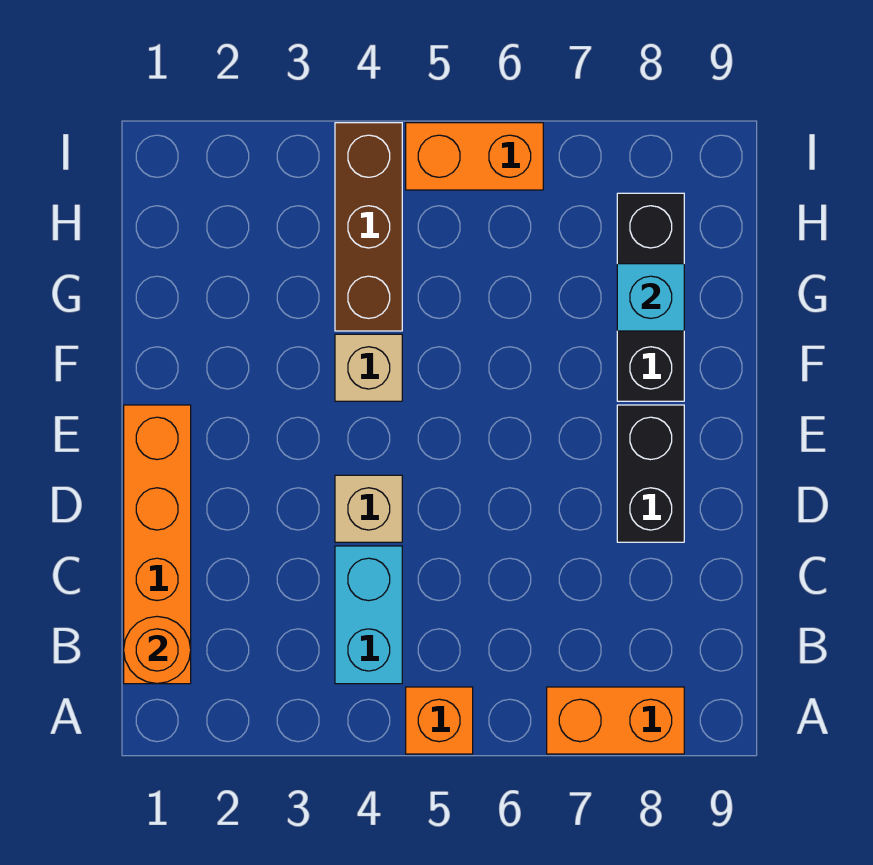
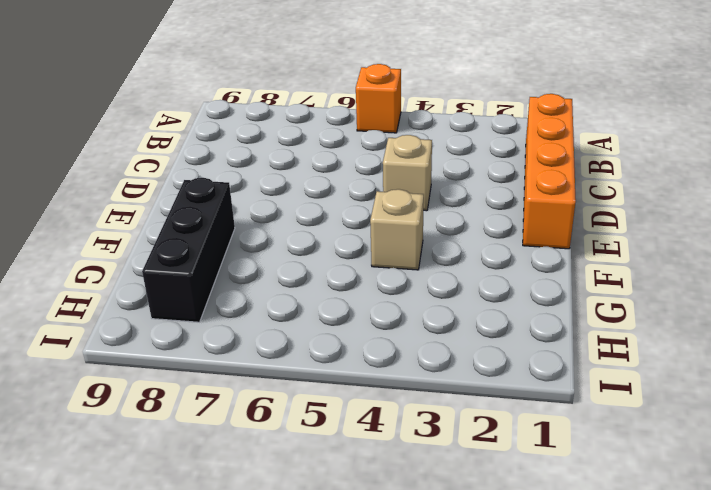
none -> orange brick A7:A8 level 1
none -> cyan brick B4:C4 level 1
none -> black brick D8:E8 level 1

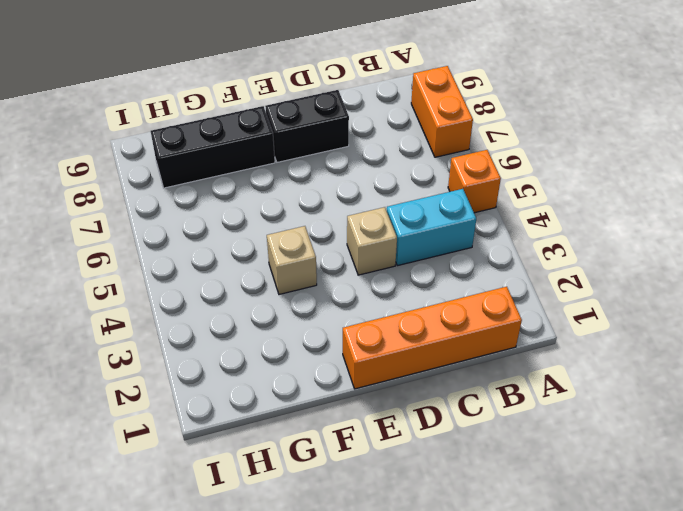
none -> brown brick G4:I4 level 1
none -> orange brick I5:I6 level 1
none -> orange round brick B1 level 2

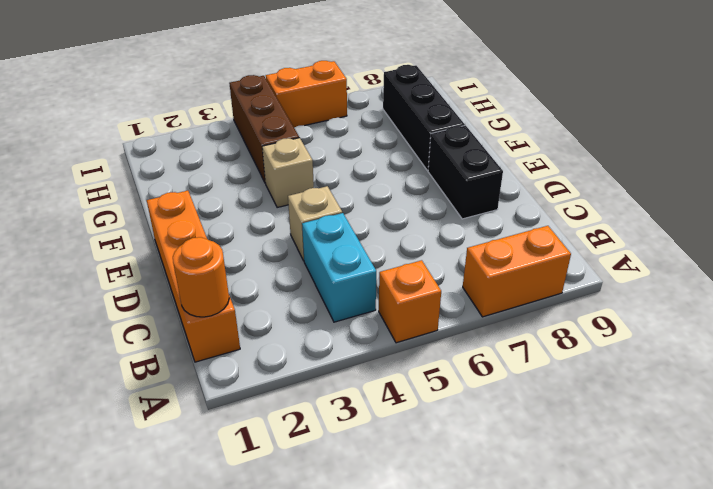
none -> cyan brick G8 level 2

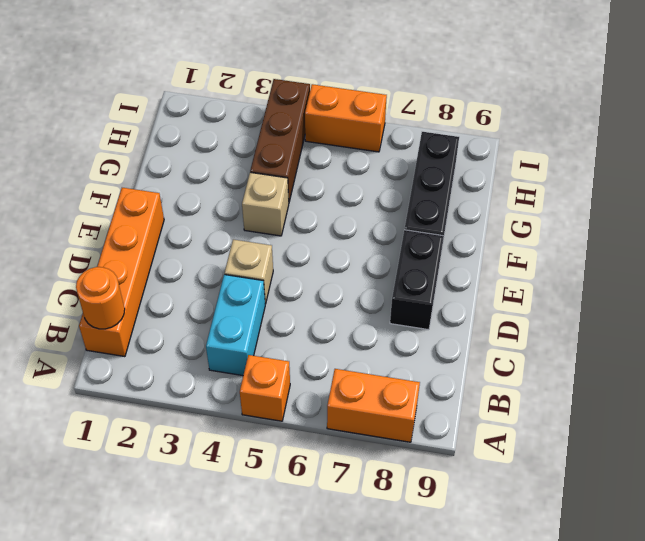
none -> cyan brick G8 level 2

